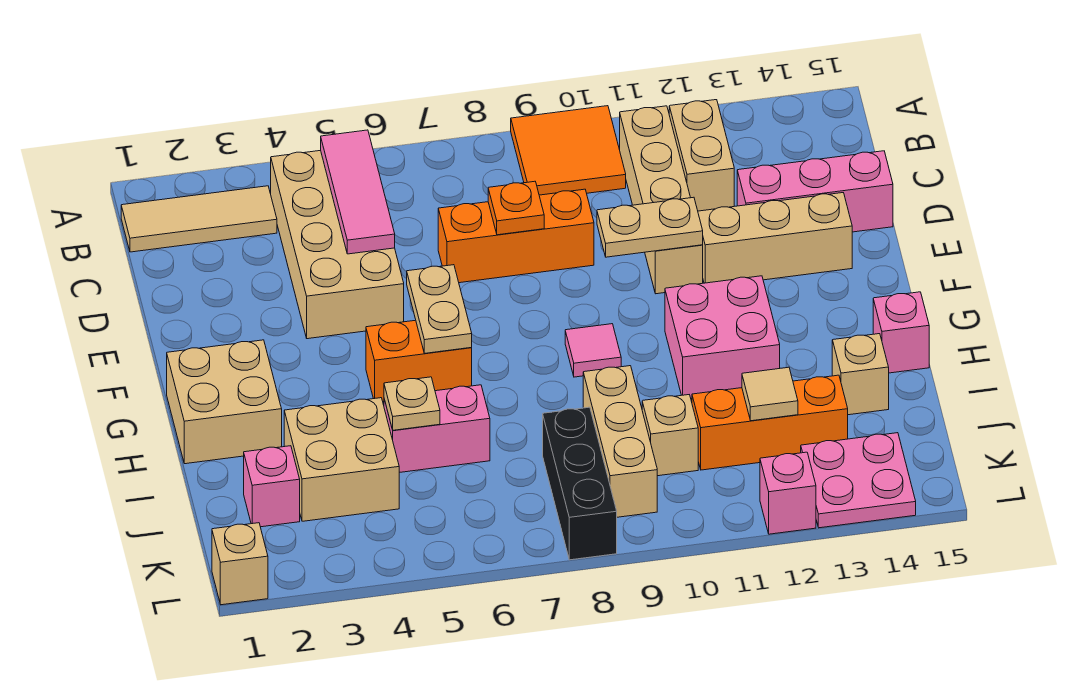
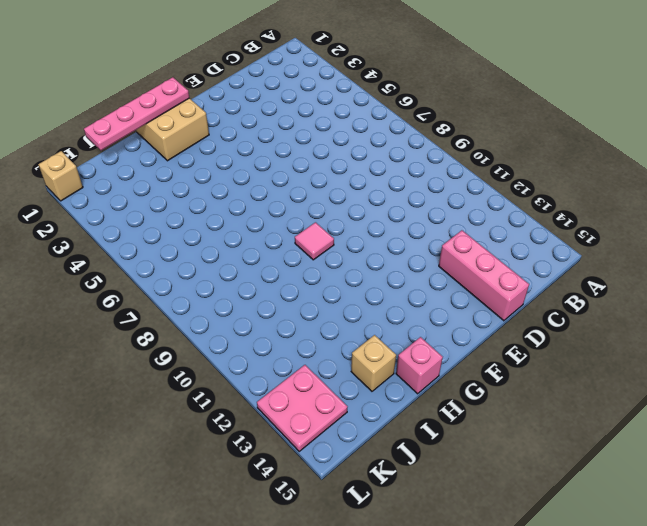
pink plate G1:J1 level 2 -> none
none -> orange tile A9:B10 level 1
none -> tan tile B1:B3 level 1
none -> tan brick B4:E5 level 1
none -> tan brick B11:E11 level 1

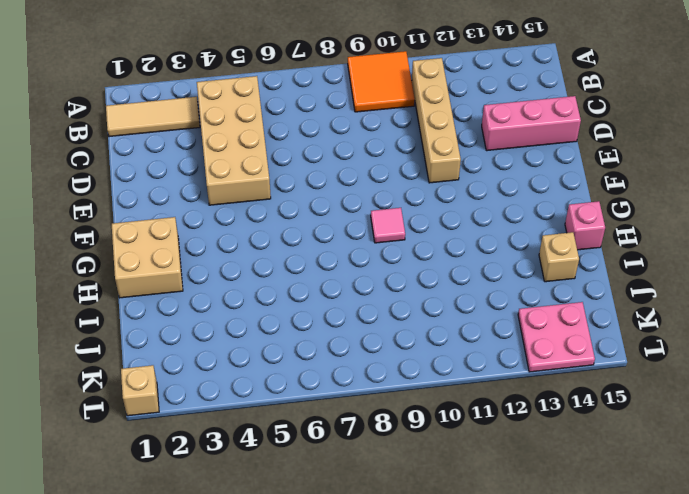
none -> tan brick B12:C12 level 1
none -> orange brick D7:D9 level 1
none -> tan brick E12:E14 level 1
none -> orange brick G5:G6 level 1

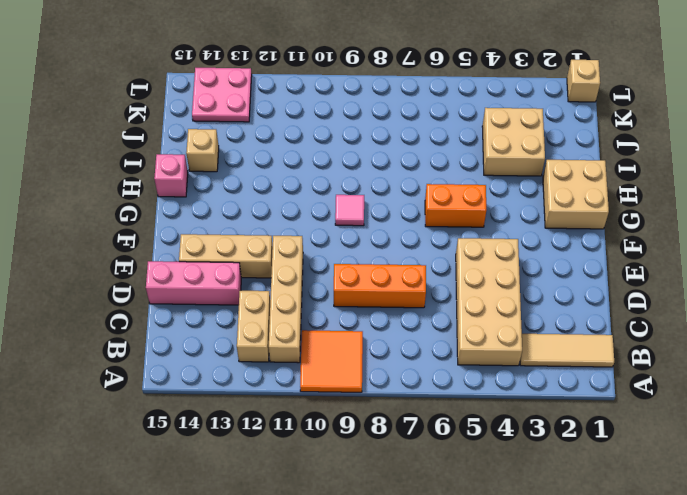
none -> pink brick G11:H12 level 1
none -> pink brick I5:I6 level 1
none -> tan brick I9:K9 level 1
none -> pink brick J2 level 1

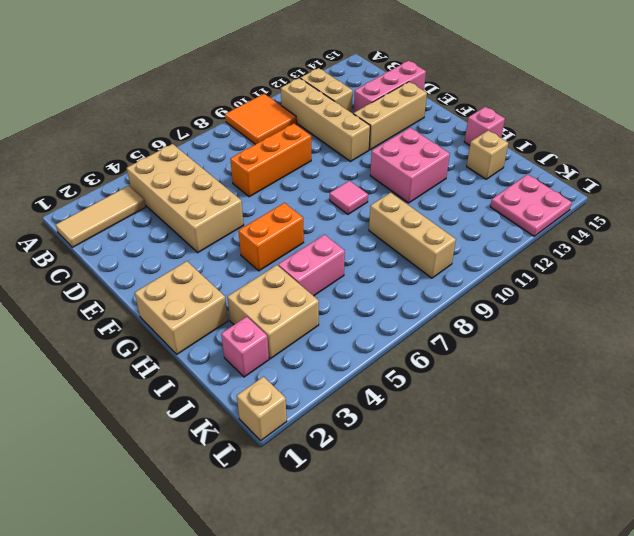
none -> black brick J8:L8 level 1
none -> tan brick J10 level 1
none -> orange brick J11:J13 level 1
none -> pink brick L12 level 1

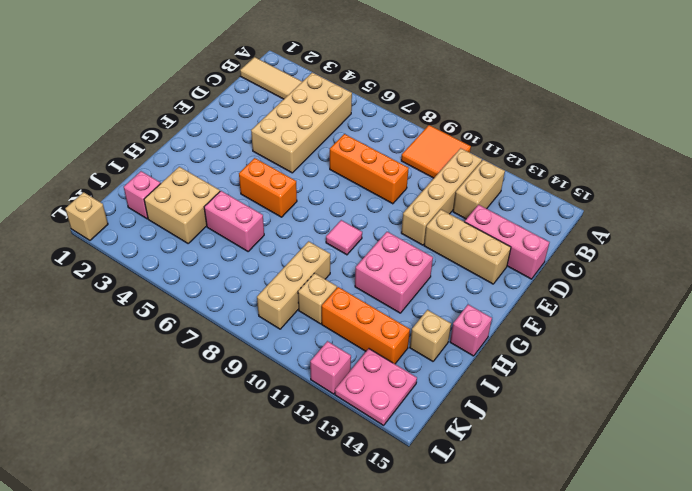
none -> tan brick G1:H2 level 1
none -> black brick J8:L8 level 1
none -> pink tile B5:D5 level 2
none -> orange plate D8 level 2

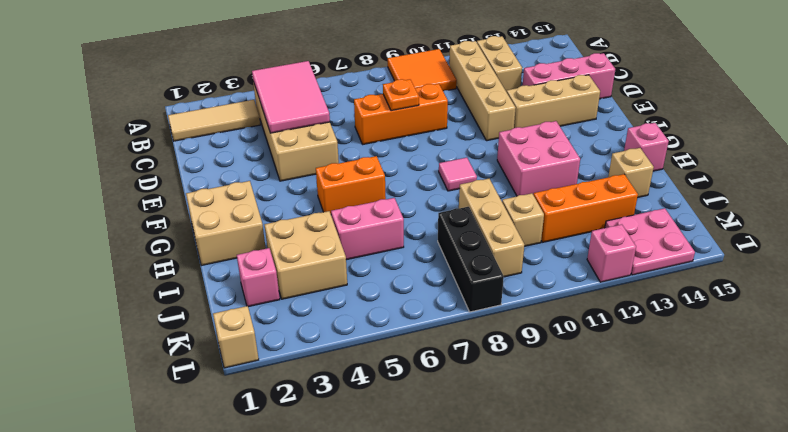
pink tile B4:D5 level 2 -> pink tile B5:D5 level 2
none -> tan plate E10:E11 level 2
none -> tan plate F6:G6 level 2
none -> tan plate I5 level 2
none -> tan tile J12 level 2

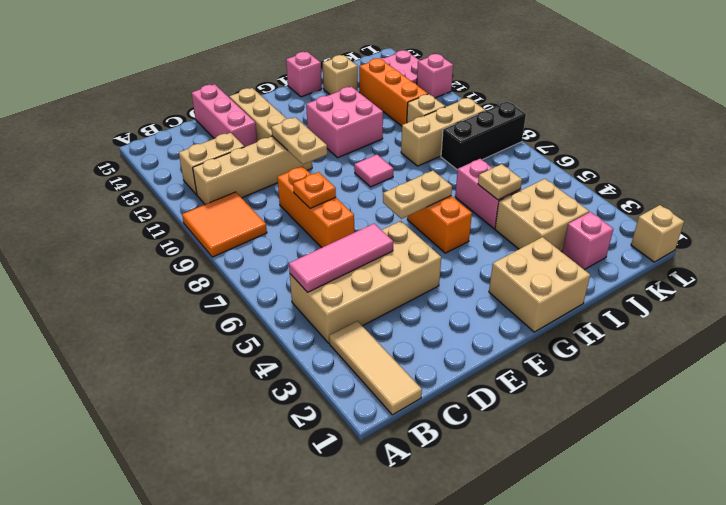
none -> tan tile J12 level 2

